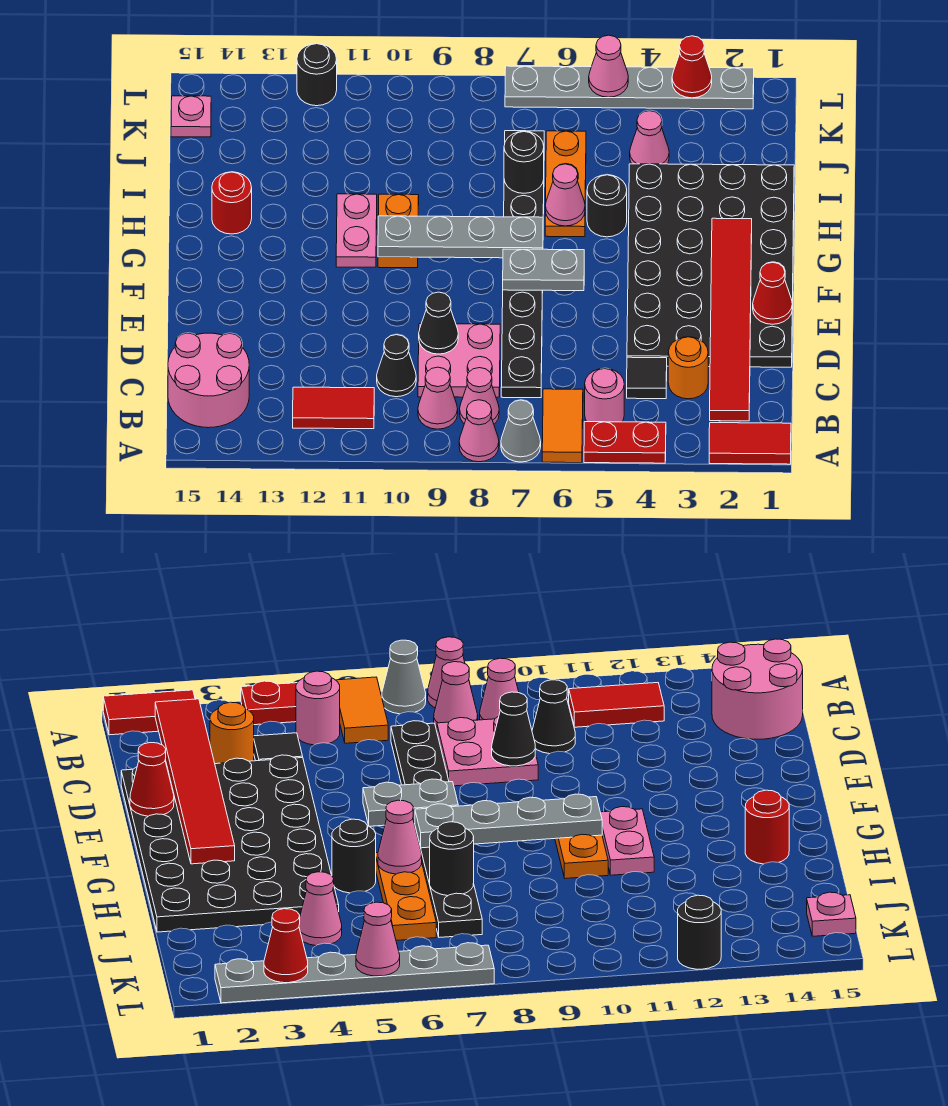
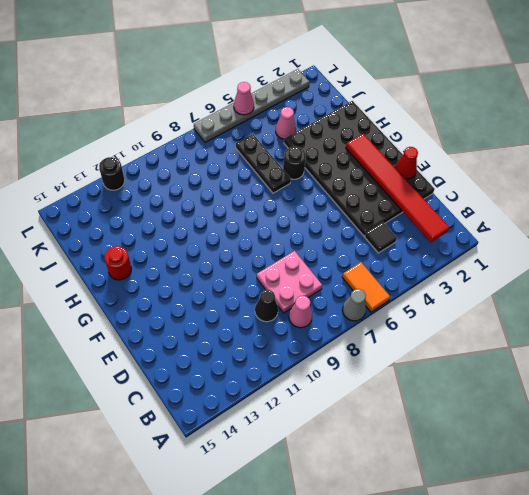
black plate H6:J6 level 1 -> orange plate H6:J6 level 1
none -> red tile A1:A2 level 1
none -> red plate A4:A5 level 1
none -> pink cone A8 level 1
none -> pink round brick B5 level 1

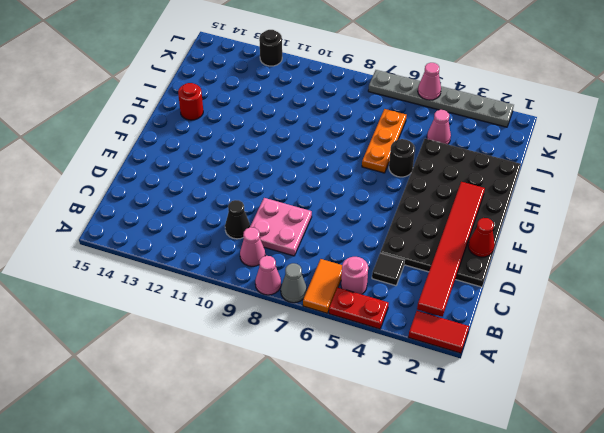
none -> pink cone B8 level 1
none -> red tile B11:B12 level 1
none -> pink round brick B14:C15 level 1
none -> orange round brick C3 level 1

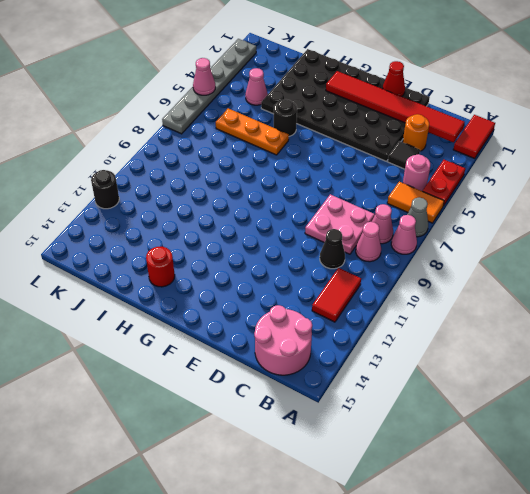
none -> black plate C7:J7 level 1
none -> orange plate G10:H10 level 1
none -> pink plate G11:H11 level 1
none -> pink plate K15 level 1

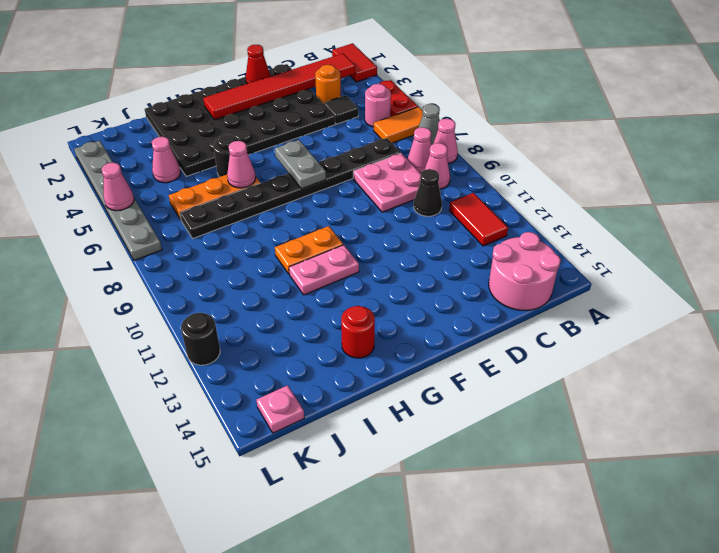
none -> black cone D9 level 2
none -> grey plate G7:G10 level 2
none -> black round brick I7 level 2
none -> red cone L3 level 2

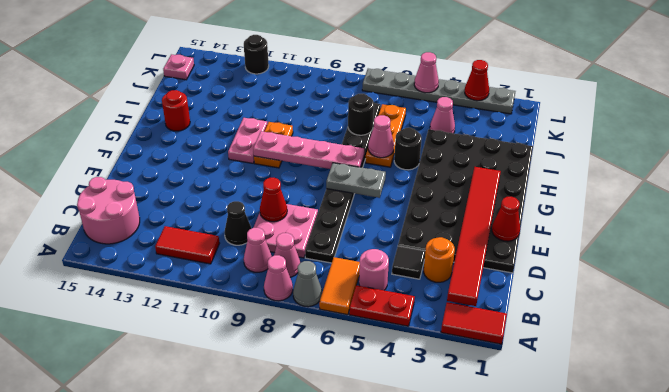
red cone D9 level 2 -> black cone D9 level 2
pink plate G7:G10 level 2 -> grey plate G7:G10 level 2

